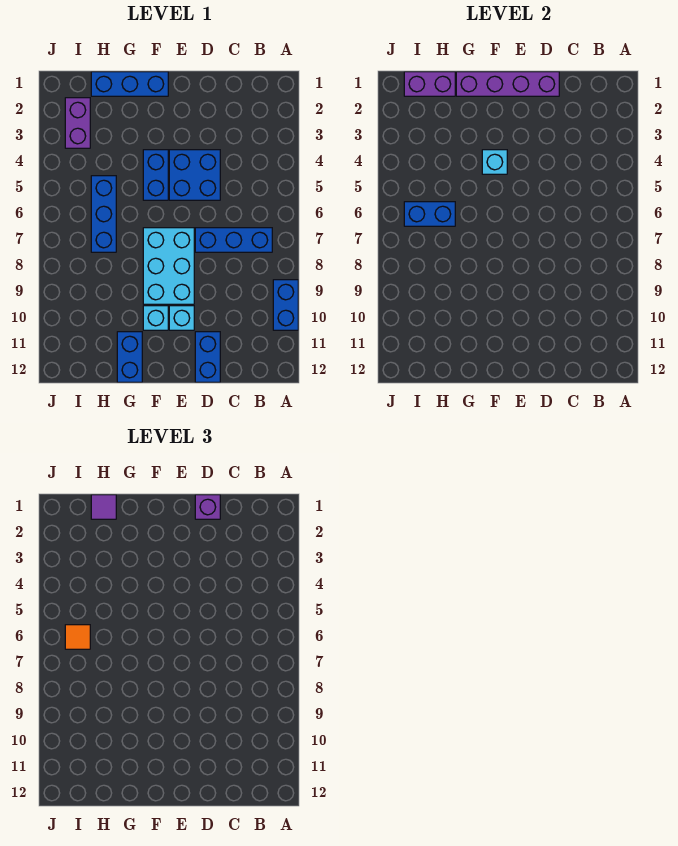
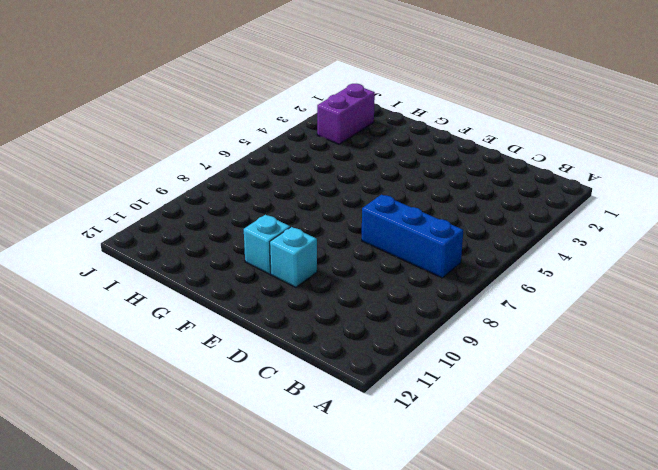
none -> blue brick A9:A10 level 1
none -> blue brick D4:E5 level 1
none -> blue brick D11:D12 level 1

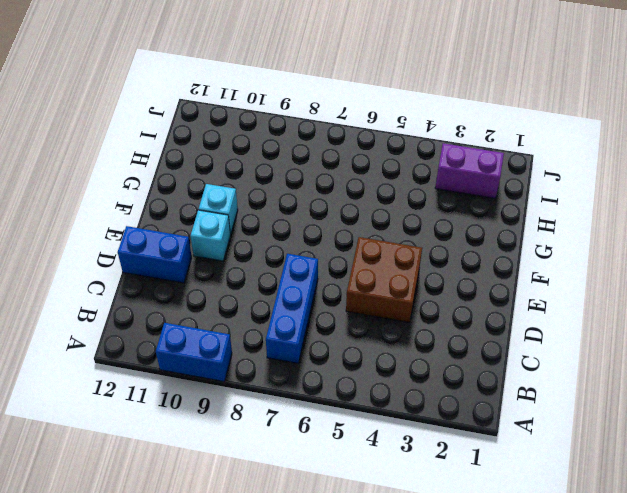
brown brick D4:E5 level 1 -> blue brick D4:E5 level 1
none -> cyan brick E7:F9 level 1
none -> blue brick F1:H1 level 1
none -> blue brick F4:F5 level 1

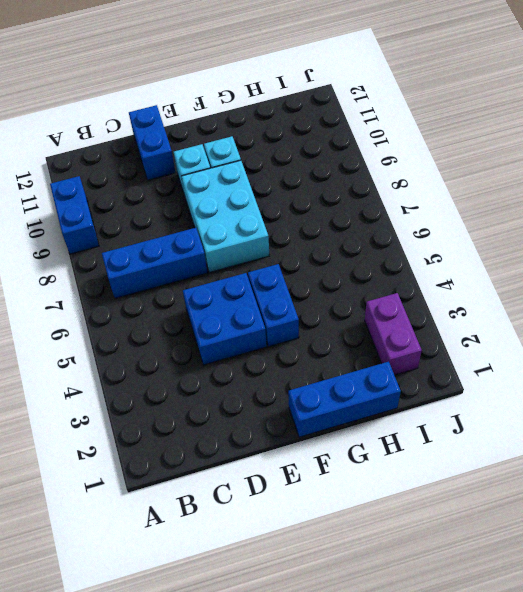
none -> blue brick G11:G12 level 1
none -> blue brick H5:H7 level 1
none -> purple brick D1:G1 level 2

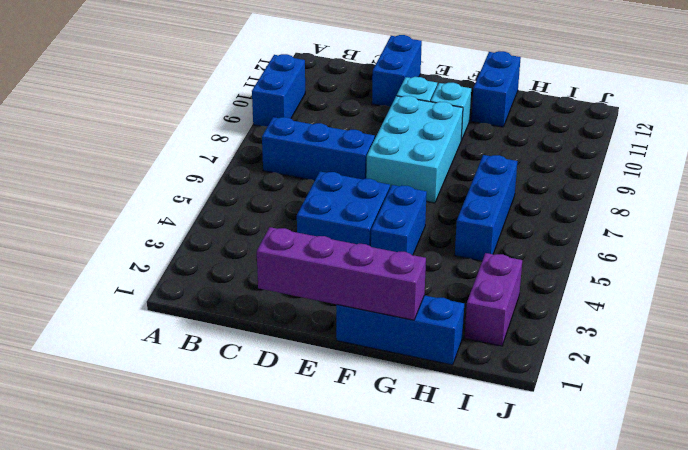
none -> cyan brick F4 level 2
none -> purple brick H1:I1 level 2
none -> blue brick H6:I6 level 2

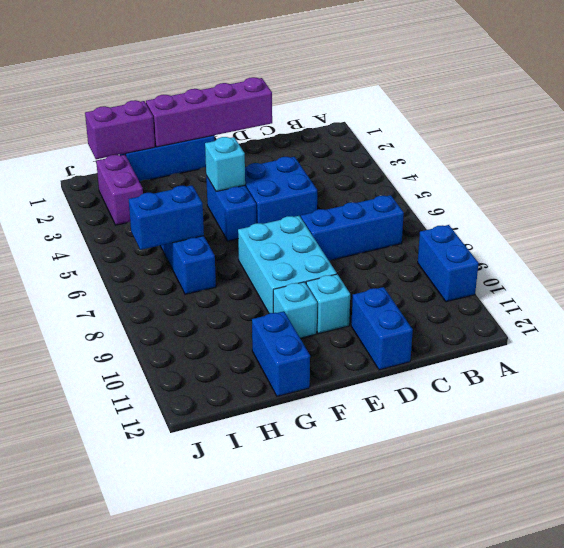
none -> purple brick D1 level 3
none -> purple tile H1 level 3
none -> orange tile I6 level 3

